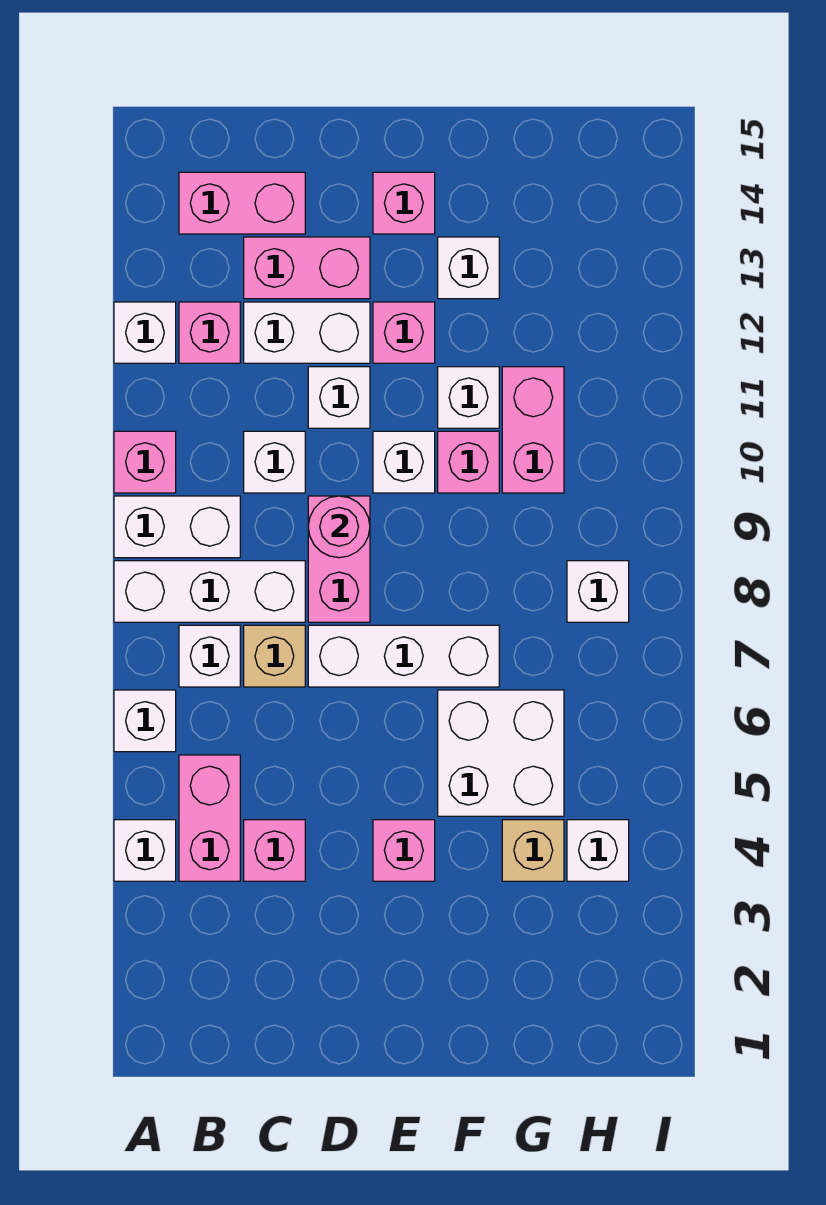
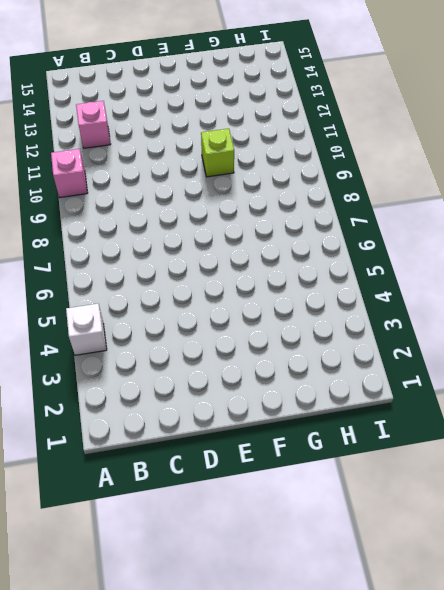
lime brick F10 level 1 -> pink brick F10 level 1
none -> white brick A6 level 1
none -> white brick A8:C8 level 1
none -> white brick A9:B9 level 1
none -> white brick A12 level 1

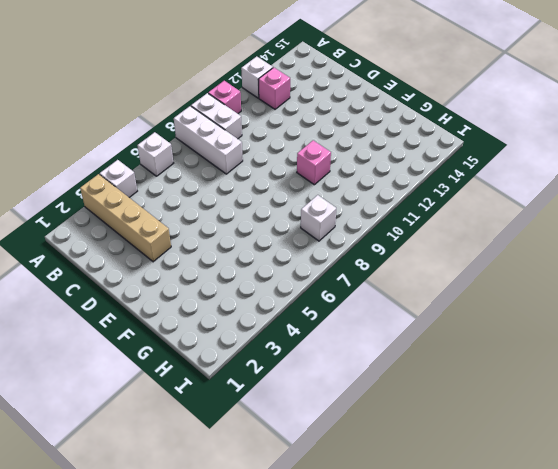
tan brick A3:D3 level 1 -> none
none -> pink brick B4:B5 level 1
none -> white brick B7 level 1
none -> pink brick B14:C14 level 1
none -> pink brick C4 level 1

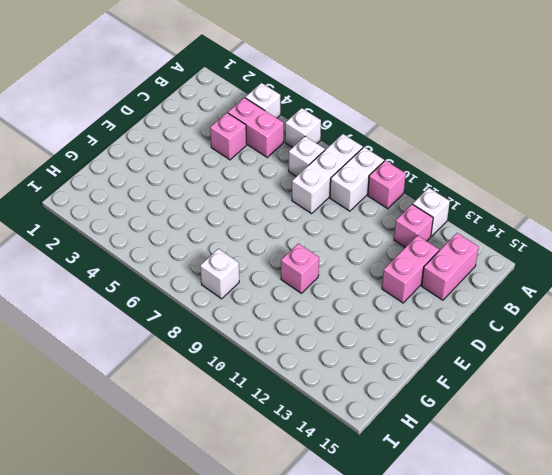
none -> tan brick C7 level 1
none -> white brick C10 level 1
none -> white brick C12:D12 level 1
none -> white brick D7:F7 level 1

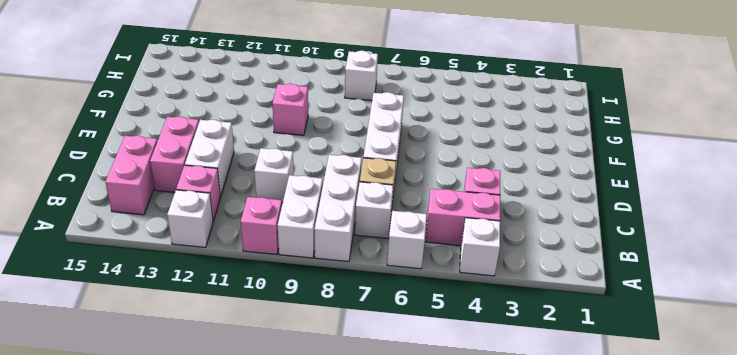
none -> pink brick D8:D9 level 1
none -> white brick D11 level 1
none -> pink brick E4 level 1
none -> white brick E10 level 1

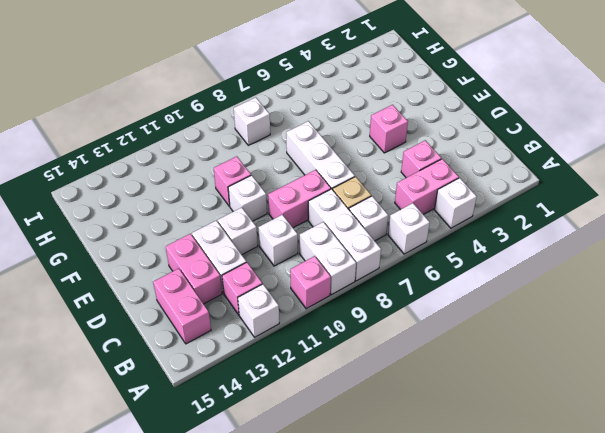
none -> pink brick E12 level 1
none -> pink brick E14 level 1
none -> white brick F5:G6 level 1
none -> white brick F11 level 1

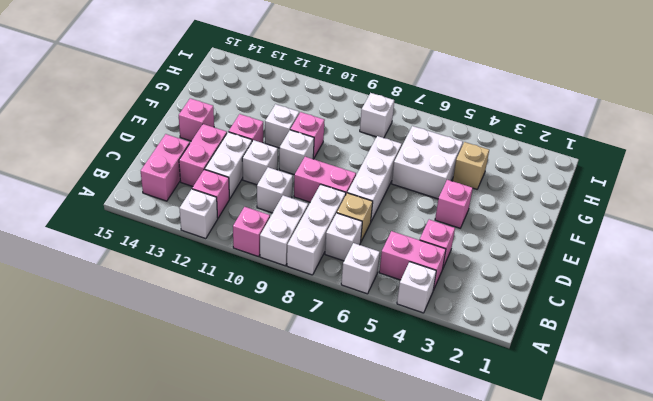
none -> white brick F13 level 1
none -> pink brick G10:G11 level 1
none -> white brick H4 level 1
none -> pink round brick D9 level 2

